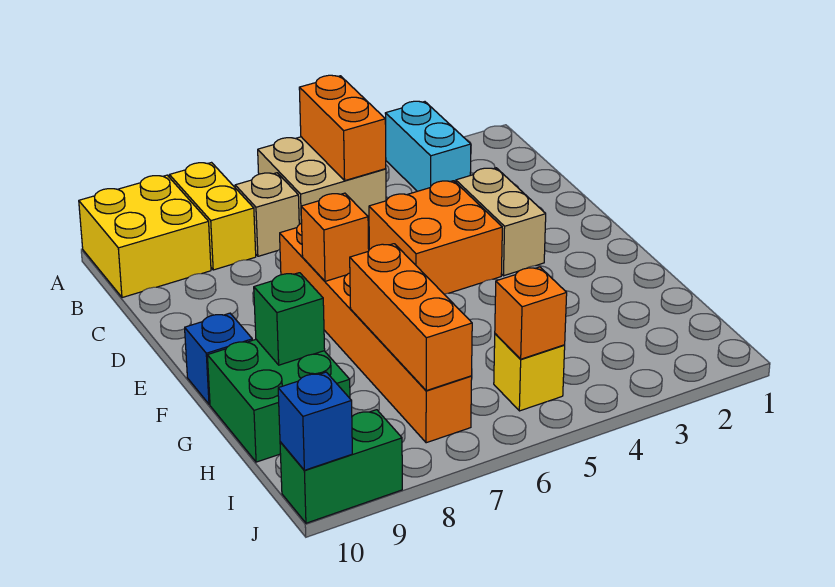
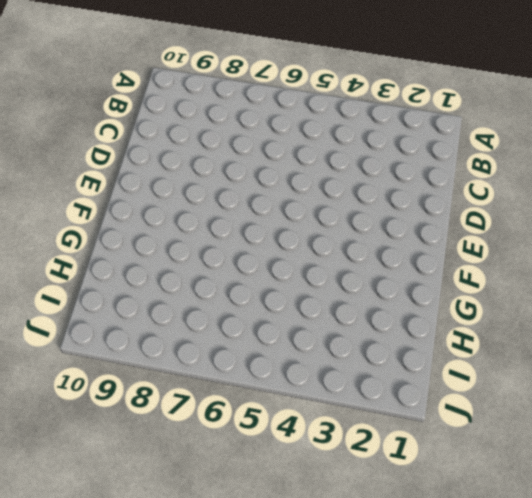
none -> cyan brick A3:B3 level 1
none -> tan brick A5:B6 level 1
none -> yellow brick A8:B8 level 1

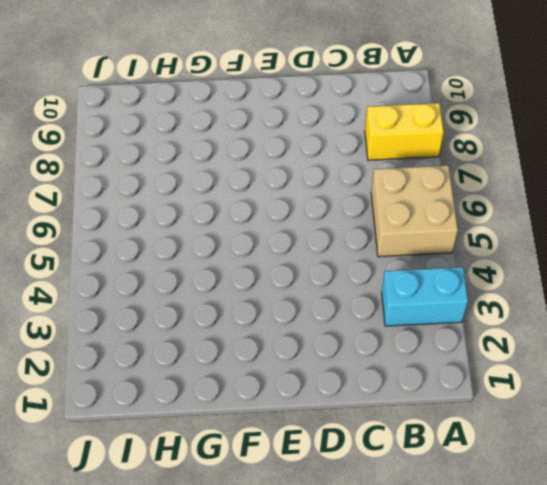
none -> yellow brick A9:B10 level 1
none -> tan brick B7 level 1
none -> tan brick D3:E3 level 1

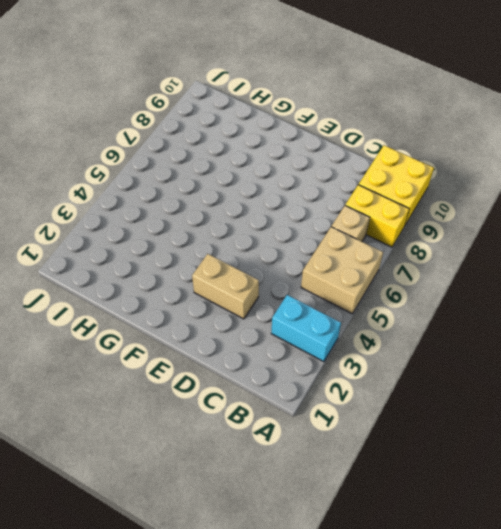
none -> orange brick D4:E5 level 1
none -> orange brick D7:I7 level 1
none -> blue brick F10 level 1

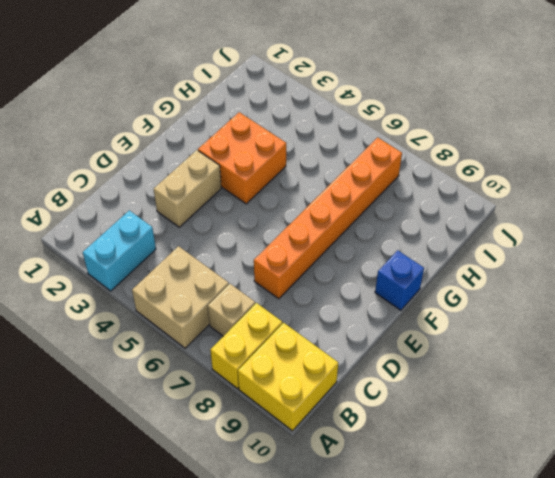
orange brick F3:G4 level 1 -> orange brick D4:E5 level 1
none -> green brick G9:H10 level 1
none -> yellow brick I5 level 1
none -> green brick J9:J10 level 1

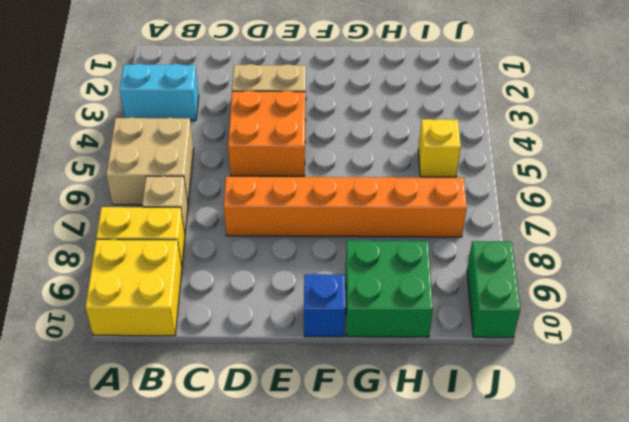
none -> orange brick A5:B5 level 2
none -> orange brick E7 level 2
none -> orange brick G7:I7 level 2

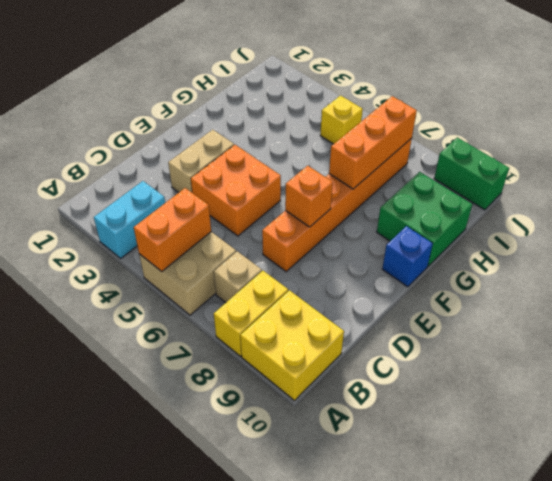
none -> green brick G9 level 2
none -> orange brick I5 level 2
none -> blue brick J10 level 2

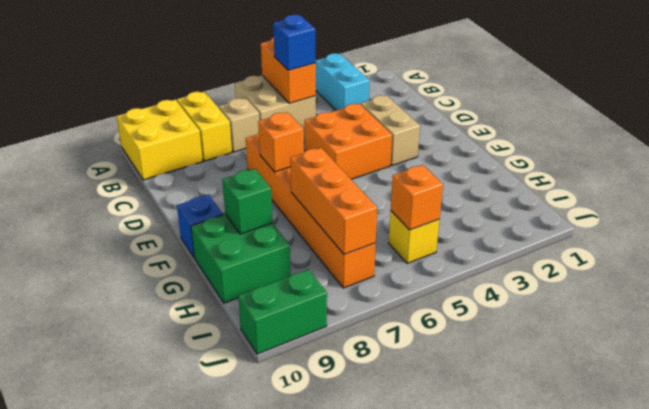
blue brick B5 level 3 -> blue brick J10 level 2

